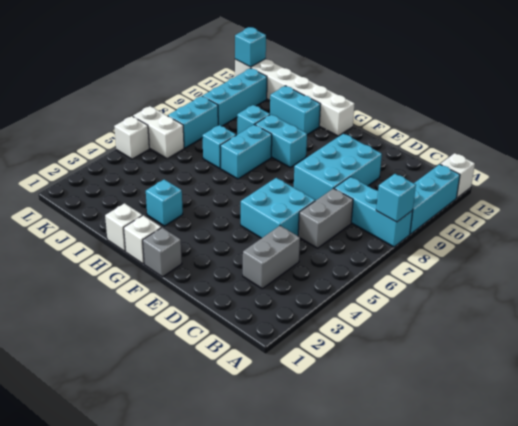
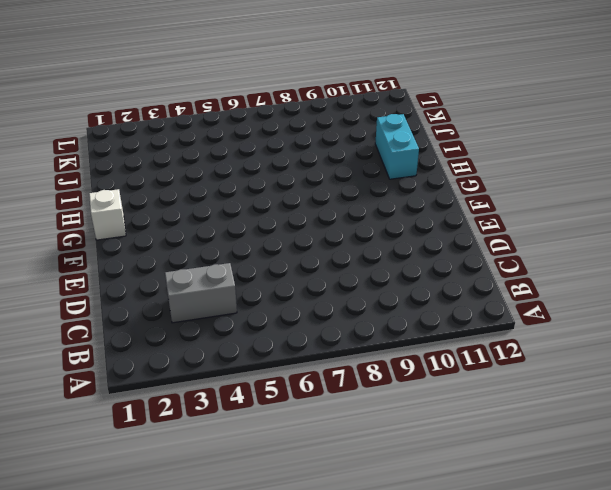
none -> cyan brick A8:C8 level 1
none -> cyan brick A9:A11 level 1
none -> white brick A12 level 1

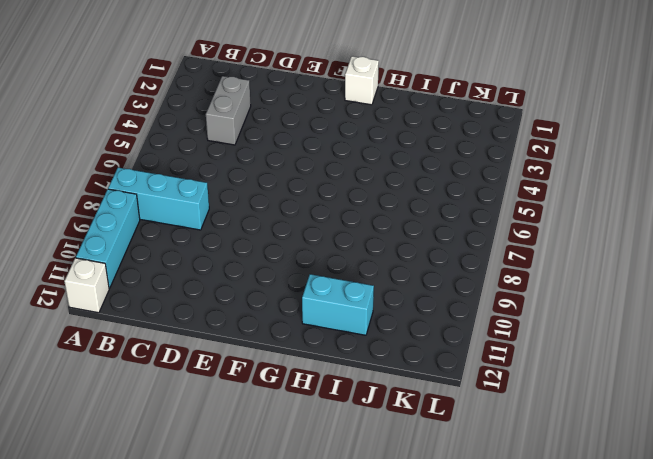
none -> grey brick C6:C7 level 1
none -> cyan brick D5:E6 level 1
none -> cyan brick D8:E10 level 1

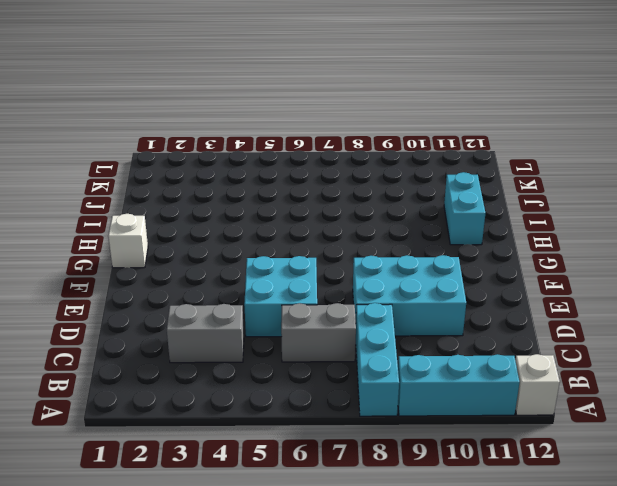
none -> grey brick F1 level 1
none -> cyan brick G9:H9 level 1
none -> white brick G12:L12 level 1

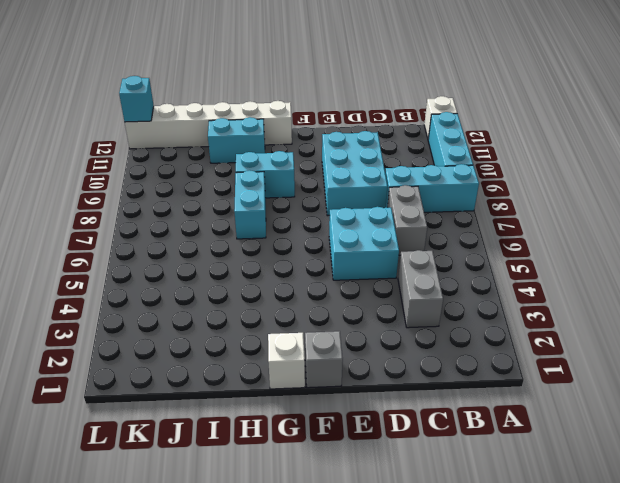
none -> white brick H1 level 1
none -> cyan brick H3 level 1
none -> cyan brick I7 level 1

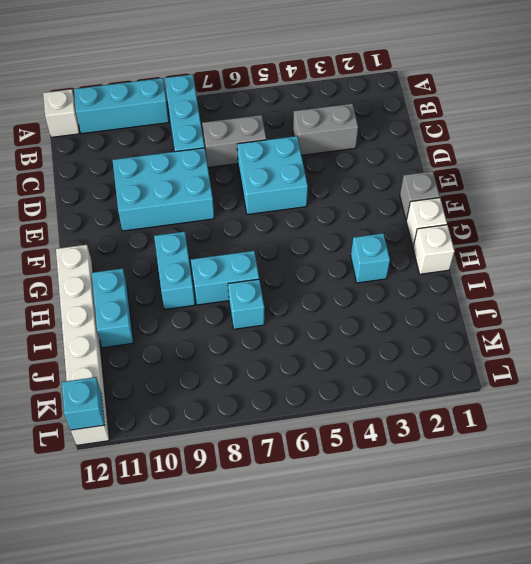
none -> cyan brick I9 level 1
none -> white brick K6:L6 level 1
none -> cyan brick K7:K8 level 1

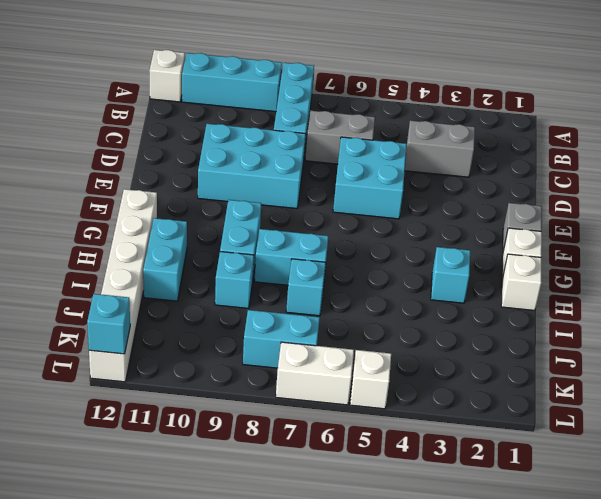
white brick L6:L7 level 1 -> white brick K6:L6 level 1
none -> cyan brick K9:K11 level 1
none -> cyan brick A8 level 2

